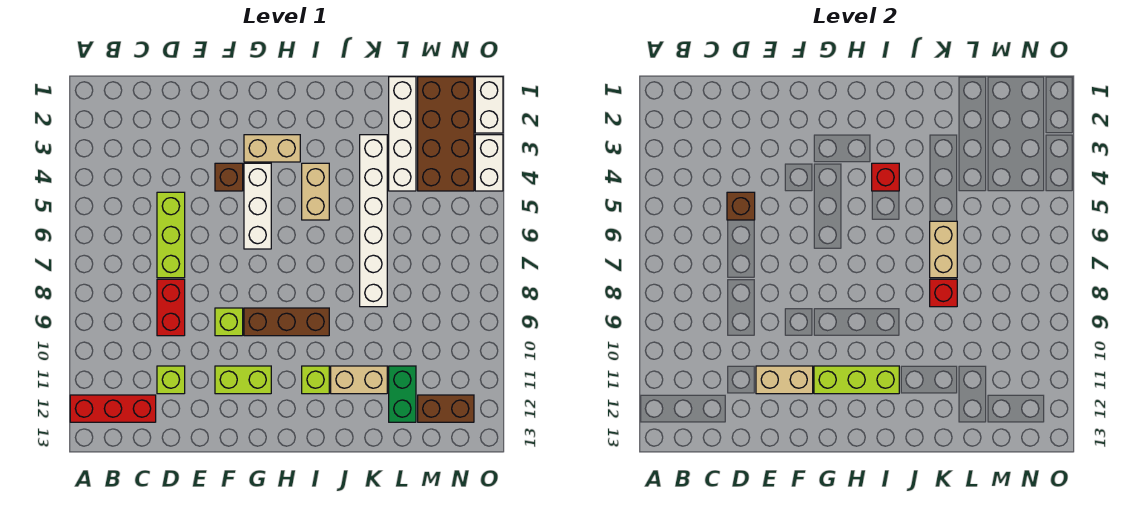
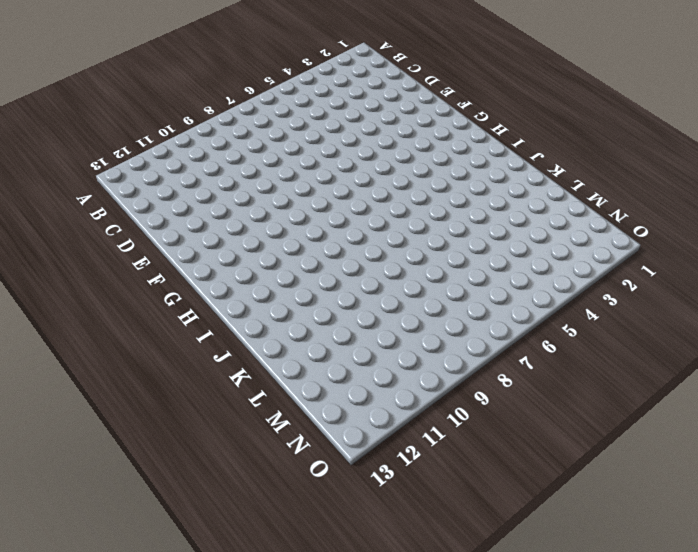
none -> red brick A12:C12 level 1
none -> lime brick D5:D7 level 1
none -> red brick D8:D9 level 1

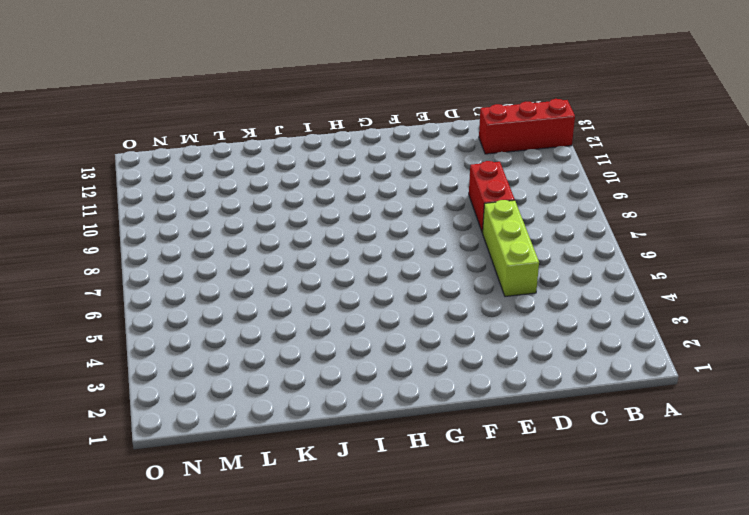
none -> lime brick D11 level 1
none -> brown brick F4 level 1
none -> lime brick F9 level 1

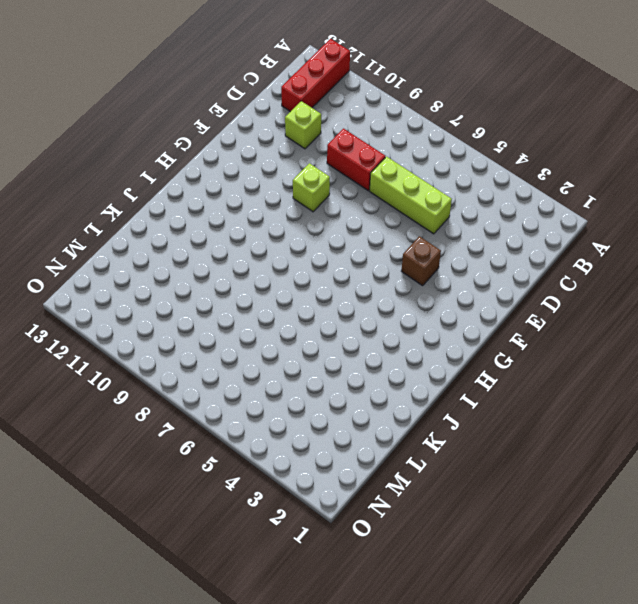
none -> lime brick F11:G11 level 1
none -> tan brick G3:H3 level 1
none -> white brick G4:G6 level 1

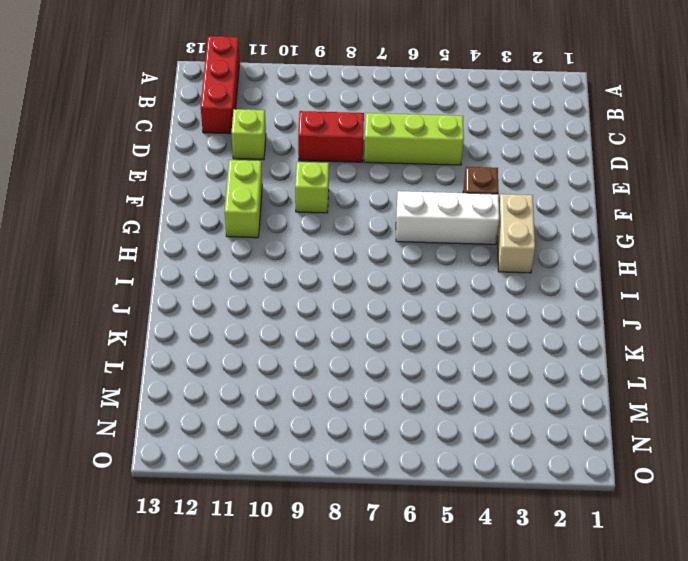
none -> brown brick G9:I9 level 1
none -> tan brick I4:I5 level 1
none -> lime brick I11 level 1

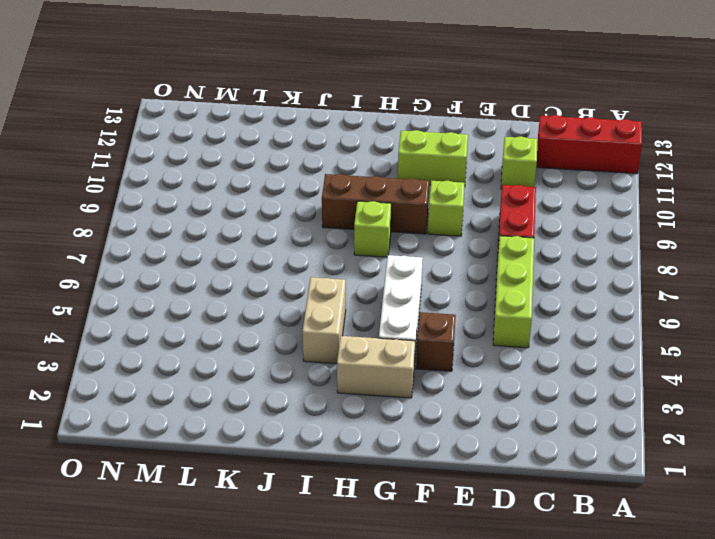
lime brick H8 level 1 -> lime brick I11 level 1
none -> tan brick J11:K11 level 1
none -> white brick K3:K8 level 1
none -> white brick L1:L4 level 1

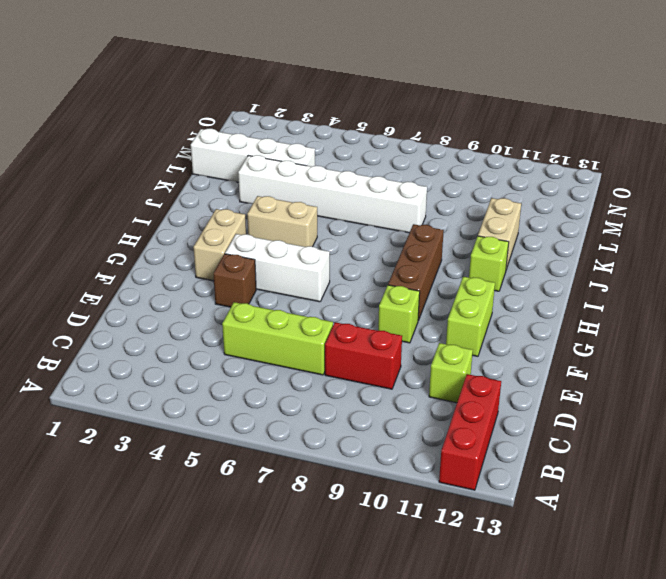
none -> green brick L11:L12 level 1
none -> brown brick M1:N4 level 1
none -> brown brick M12:N12 level 1

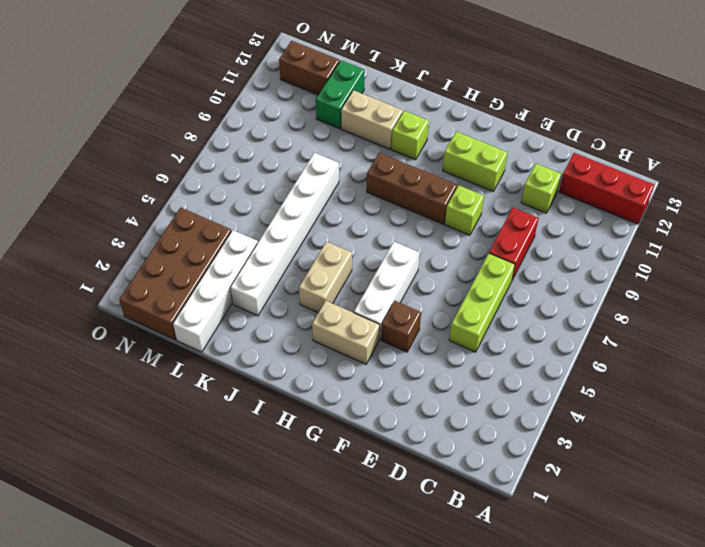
none -> white brick O1:O2 level 1
none -> white brick O3:O4 level 1
none -> brown brick D5 level 2

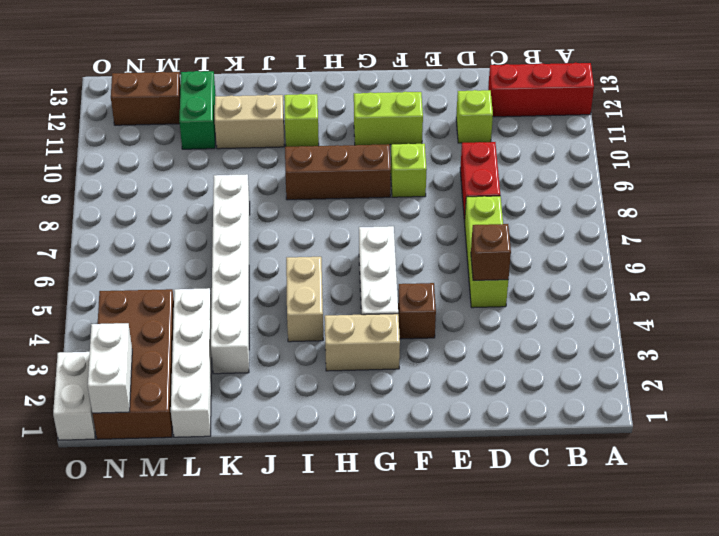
white brick N1:N2 level 2 -> white brick O3:O4 level 1
none -> tan brick E11:F11 level 2
none -> lime brick G11:I11 level 2
none -> red brick I4 level 2

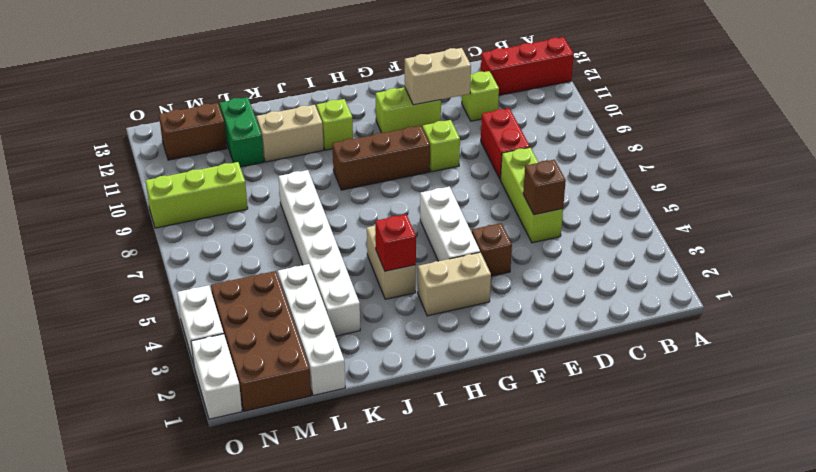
lime brick M9:O9 level 1 -> lime brick G11:I11 level 2
none -> tan brick K6:K7 level 2
none -> red brick K8 level 2

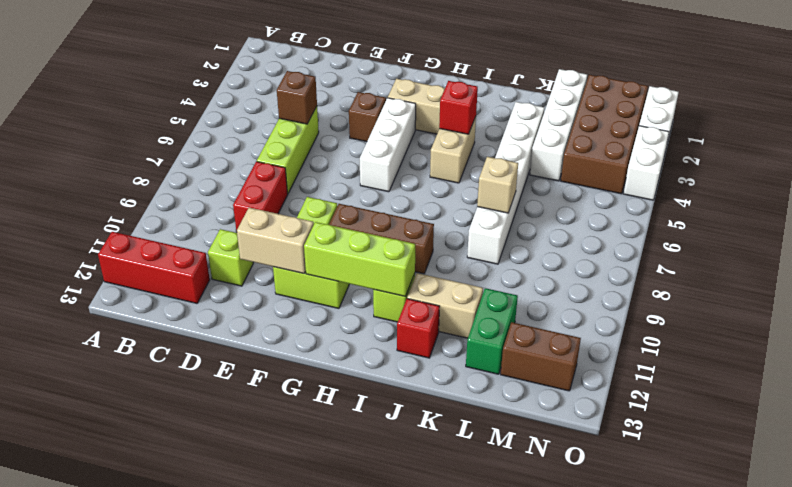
red brick J12 level 1 -> red brick K8 level 2
tan brick K7 level 2 -> tan brick K6:K7 level 2

